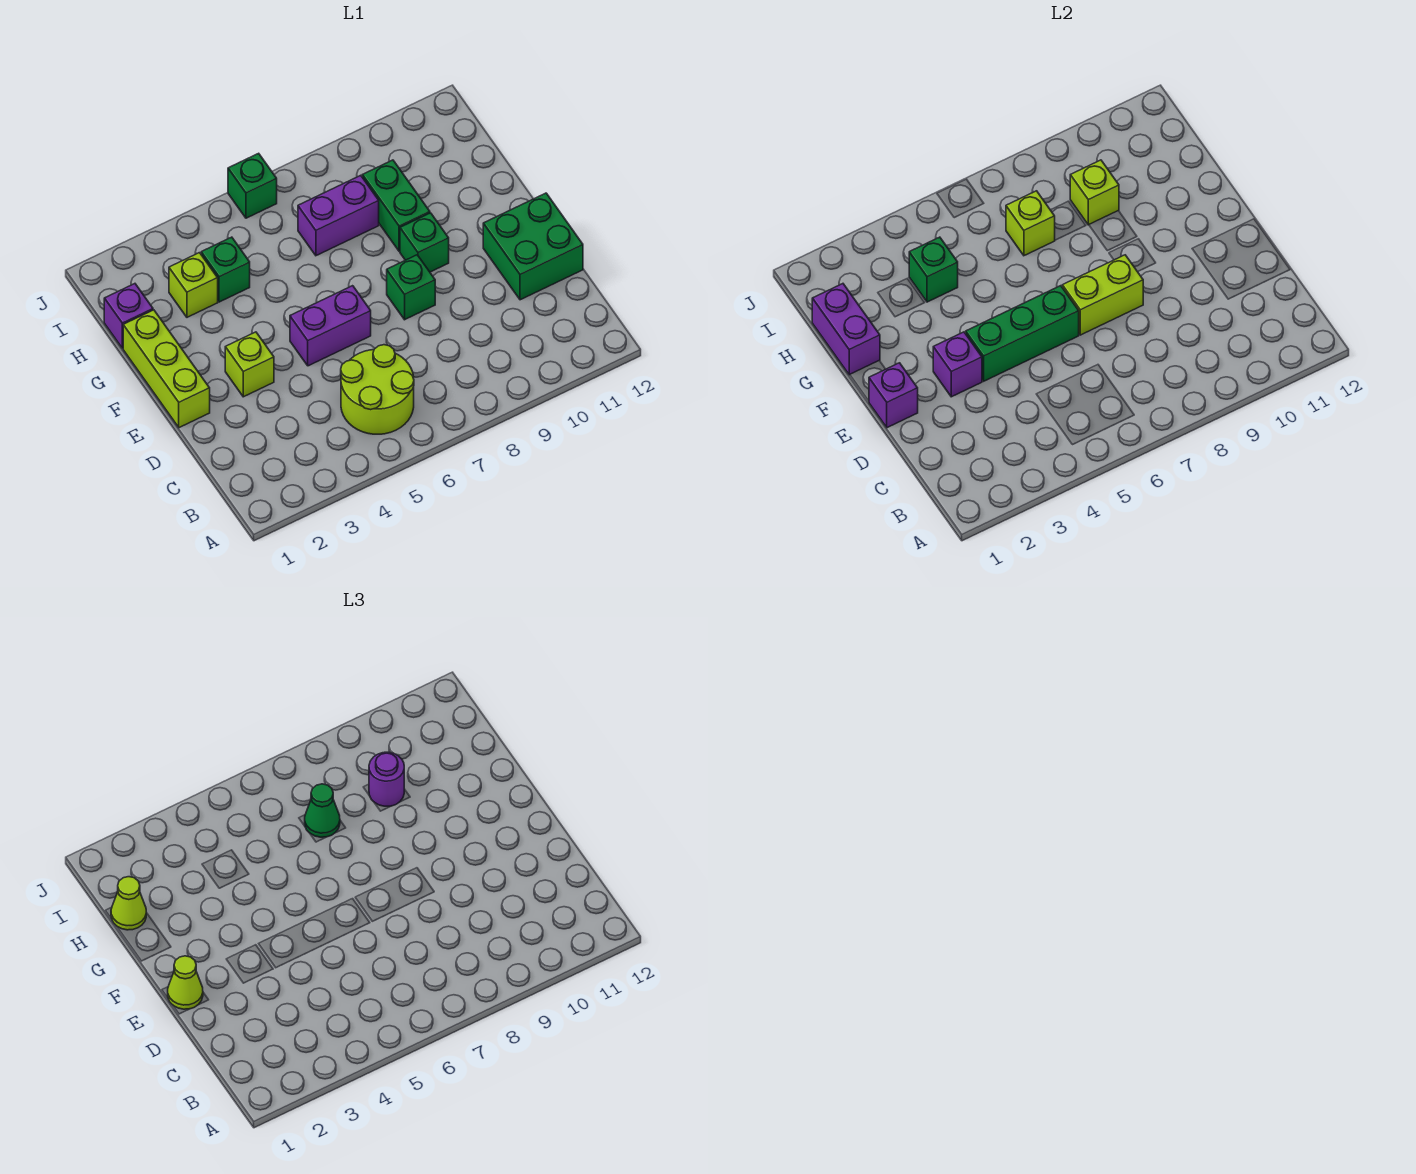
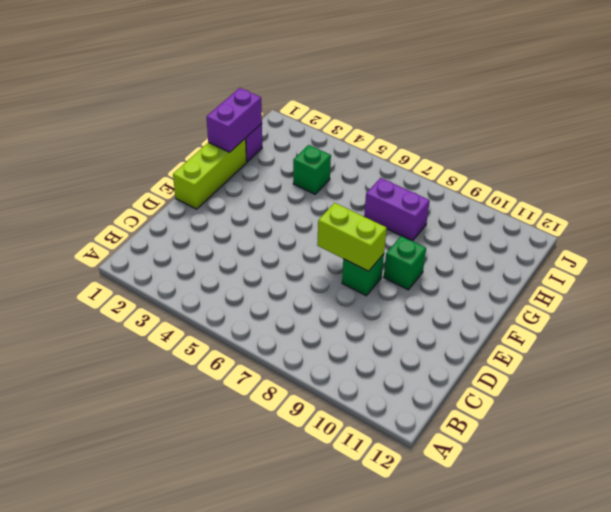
none -> lime round brick B5:C6 level 1
none -> green brick D11:E12 level 1
none -> lime brick E3 level 1

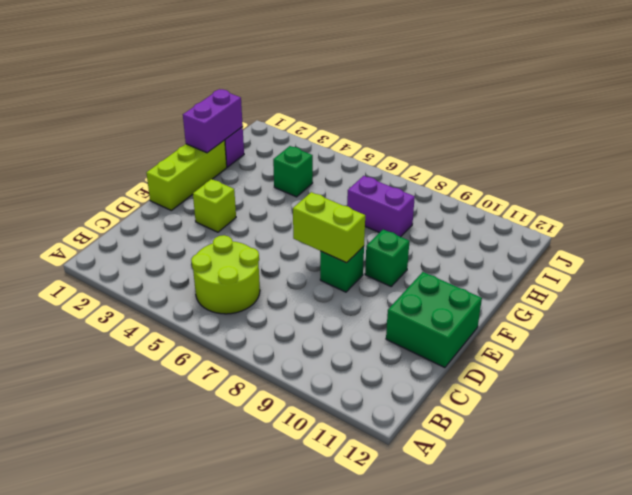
none -> purple brick E5:E6 level 1
none -> green brick G9:H9 level 1
none -> lime brick H3 level 1

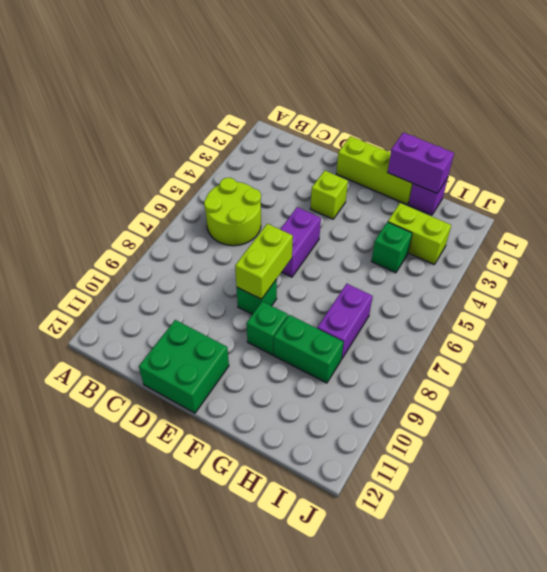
lime brick H3:I3 level 1 -> lime brick H3 level 1
none -> green brick J6 level 1
none -> purple brick E1 level 2
none -> purple brick E3 level 2

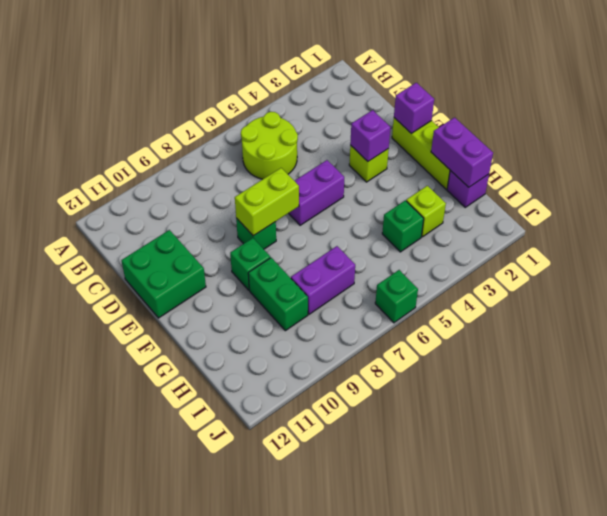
none -> green brick E4:E6 level 2
none -> green brick H4 level 2
none -> lime brick H7 level 2

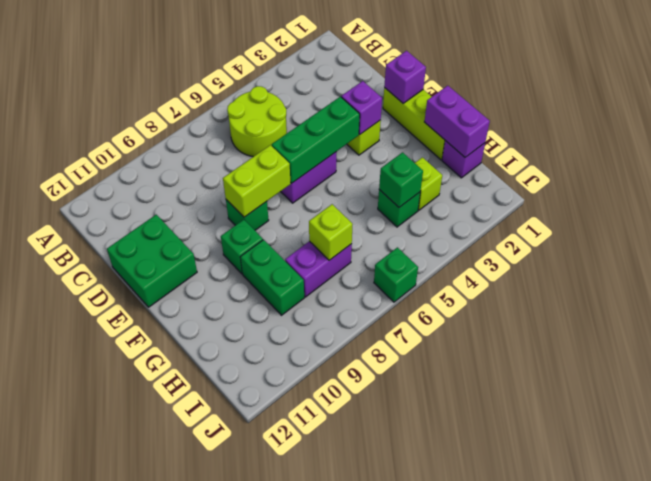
none -> lime brick H9 level 2
none -> lime cone E1 level 3
none -> lime cone H1 level 3

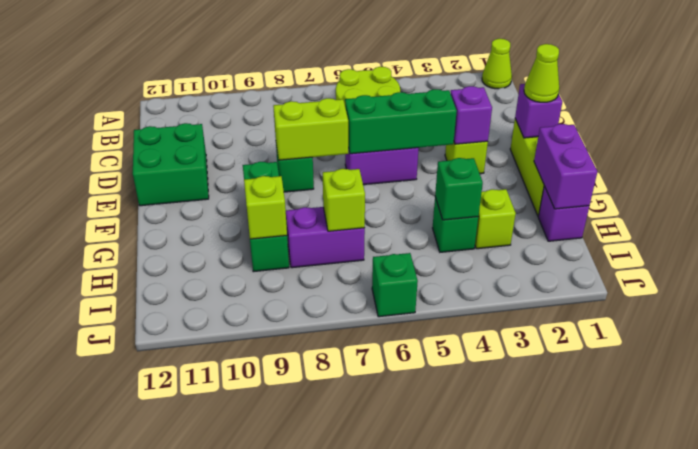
lime cone A1 level 1 -> lime cone H1 level 3
none -> green cone H7 level 3
none -> purple round brick H9 level 3

